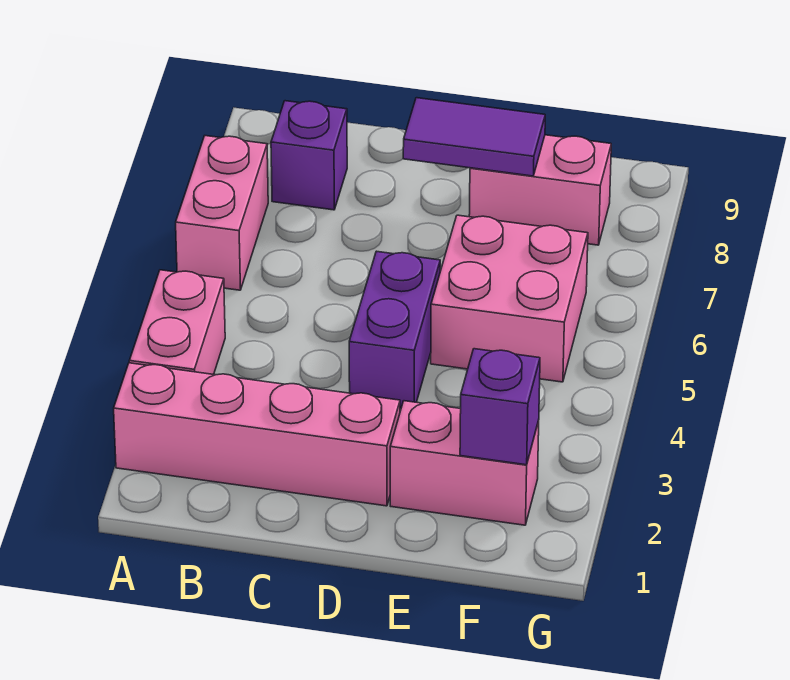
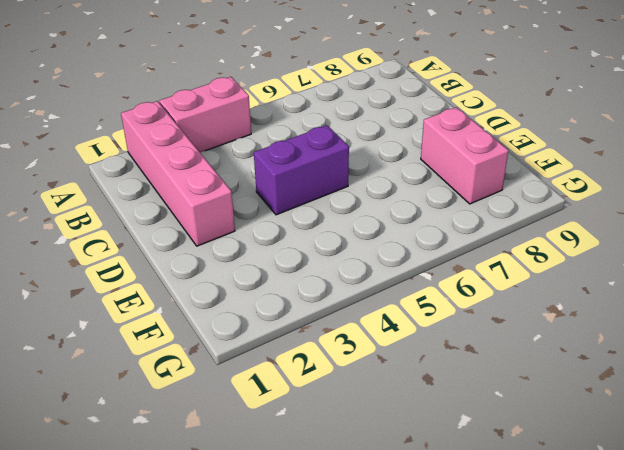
none -> pink brick A6:A7 level 1
none -> purple brick B8 level 1

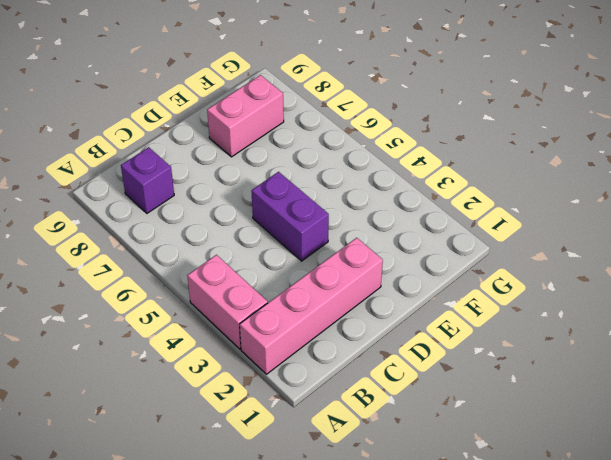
none -> pink brick A6:A7 level 1
none -> pink brick E2:F2 level 1

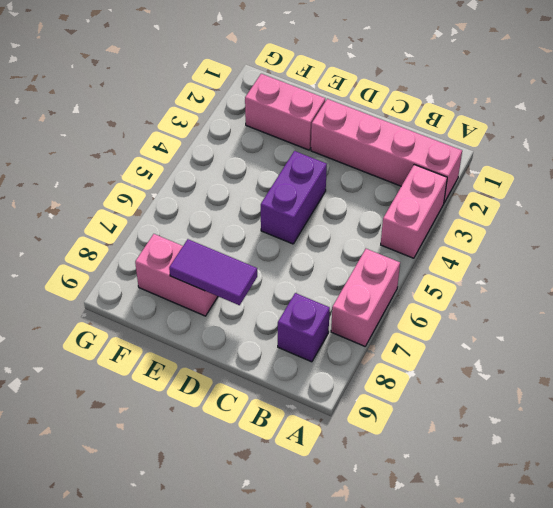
none -> pink brick E5:F6 level 1
none -> purple brick F2 level 2

